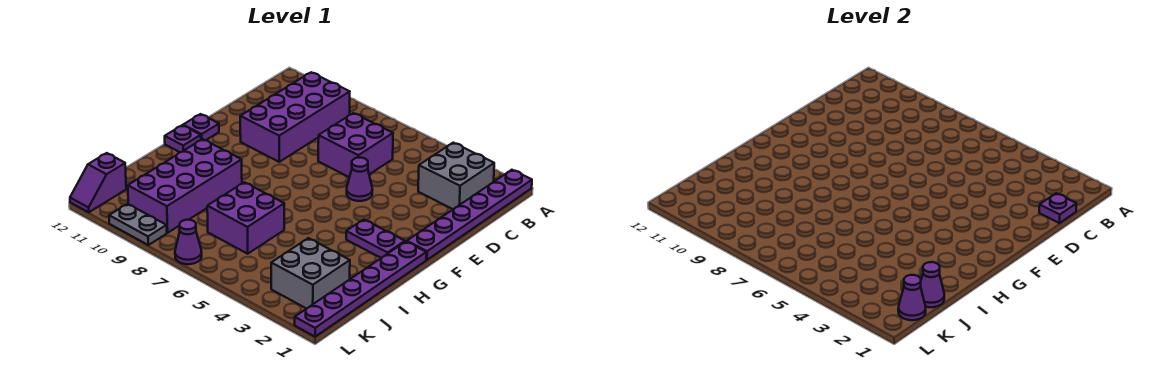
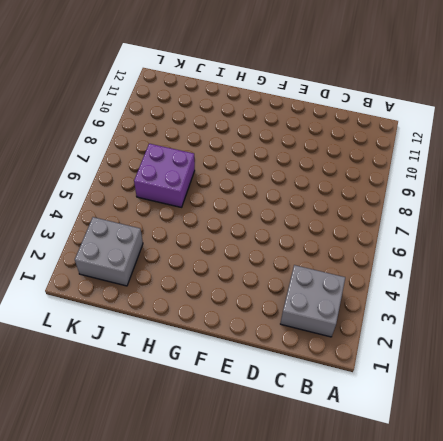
none -> purple plate A1:F1 level 1
none -> purple brick B9:E10 level 1
none -> purple brick C6:D7 level 1

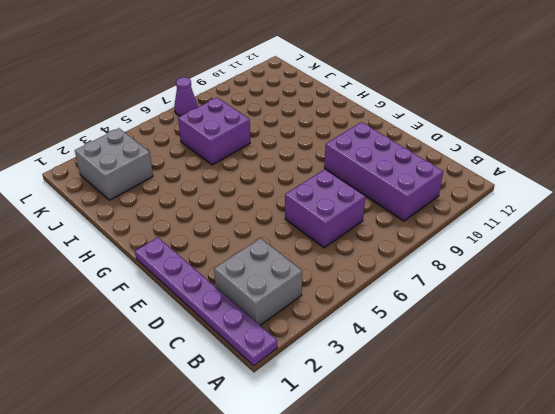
none -> purple cone E5 level 1
none -> purple plate F12 level 1
none -> purple plate G1:L1 level 1

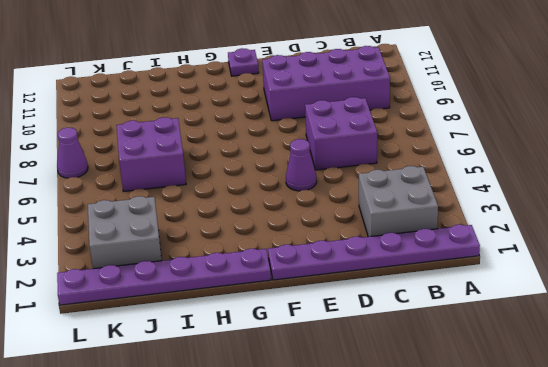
none -> purple plate G2:G3 level 1
none -> purple plate G12 level 1
none -> purple brick H9:K10 level 1

